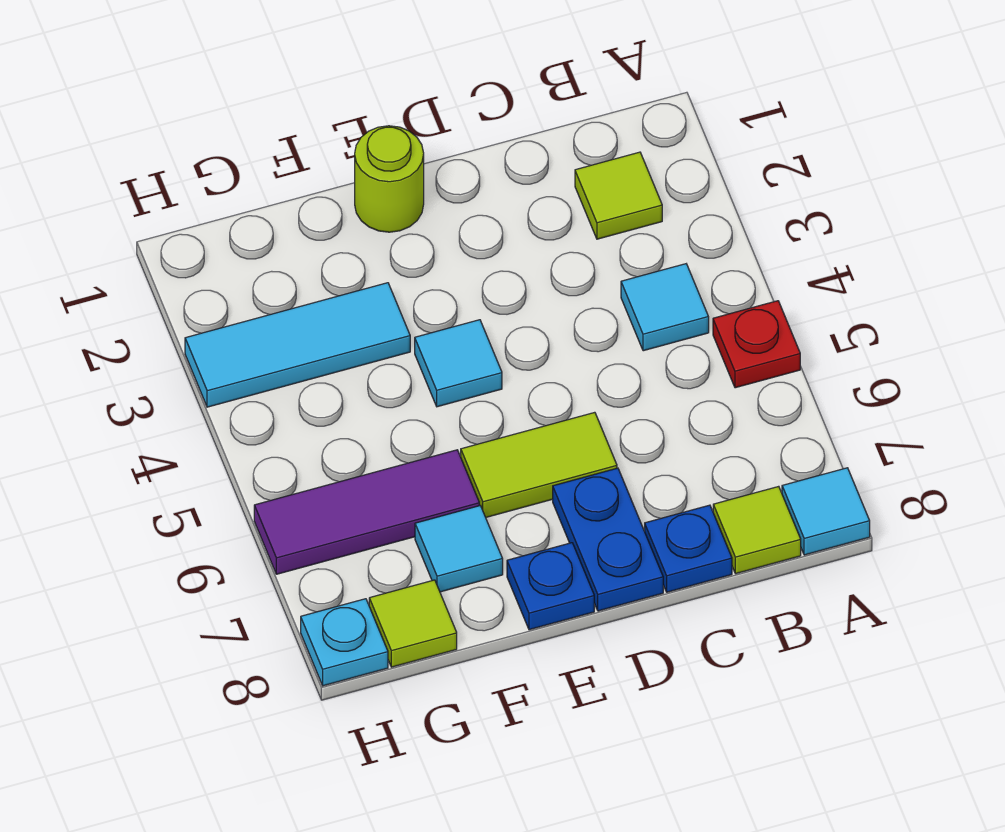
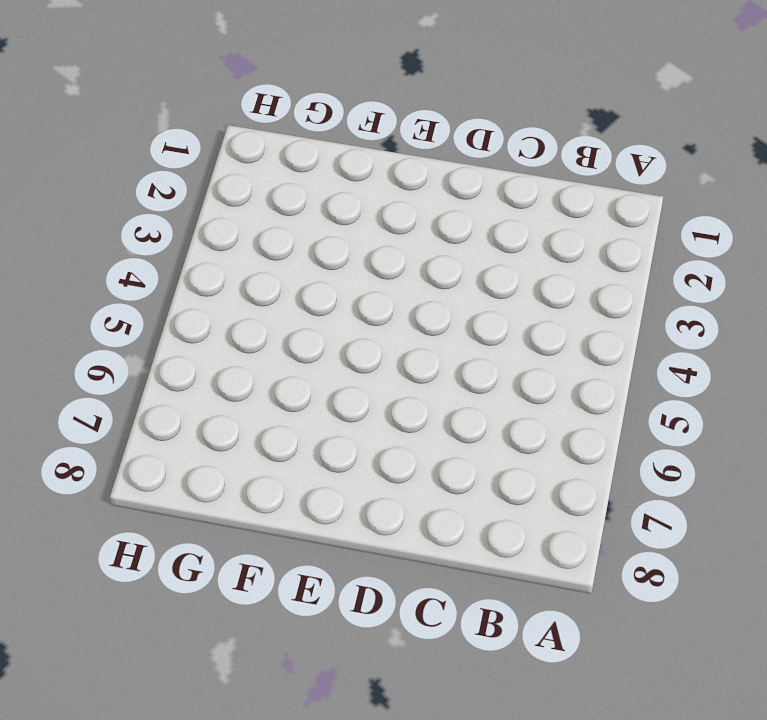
none -> red plate A5 level 1
none -> cyan tile A8 level 1
none -> lime tile B2 level 1

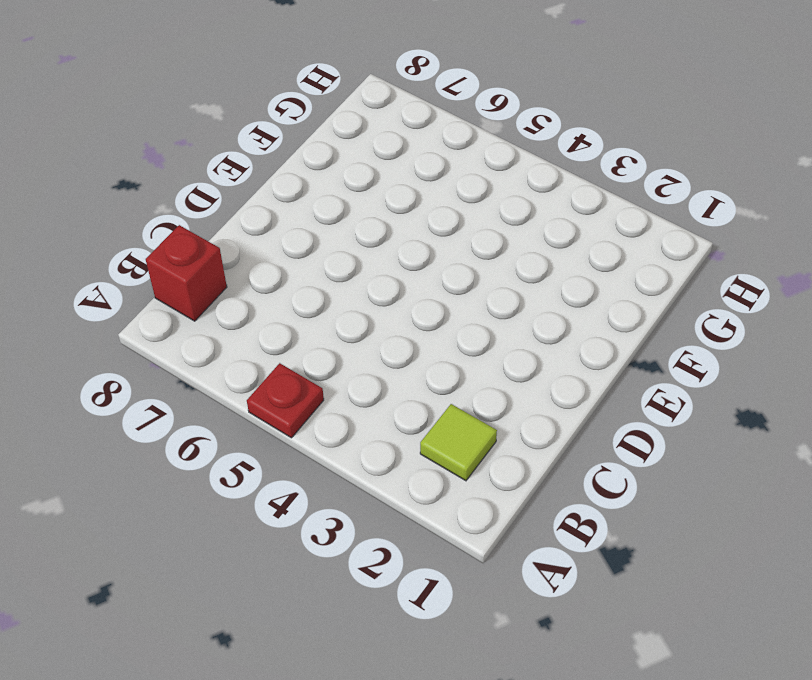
red brick B8 level 1 -> lime tile B8 level 1
none -> cyan tile A8 level 1
none -> cyan tile B4 level 1
none -> blue plate C8 level 1

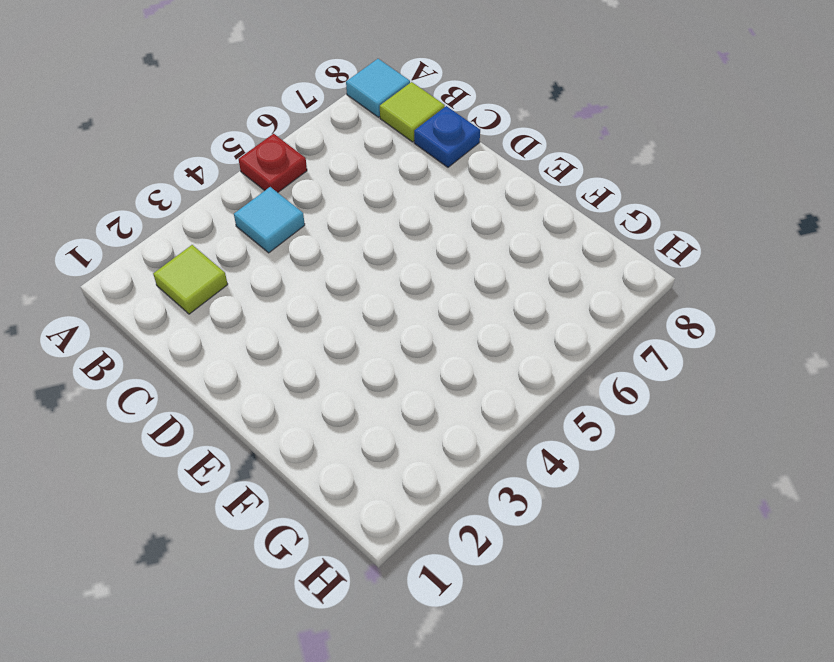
none -> lime tile D6:E6 level 1
none -> blue plate D7:D8 level 1
none -> lime round brick E1 level 1

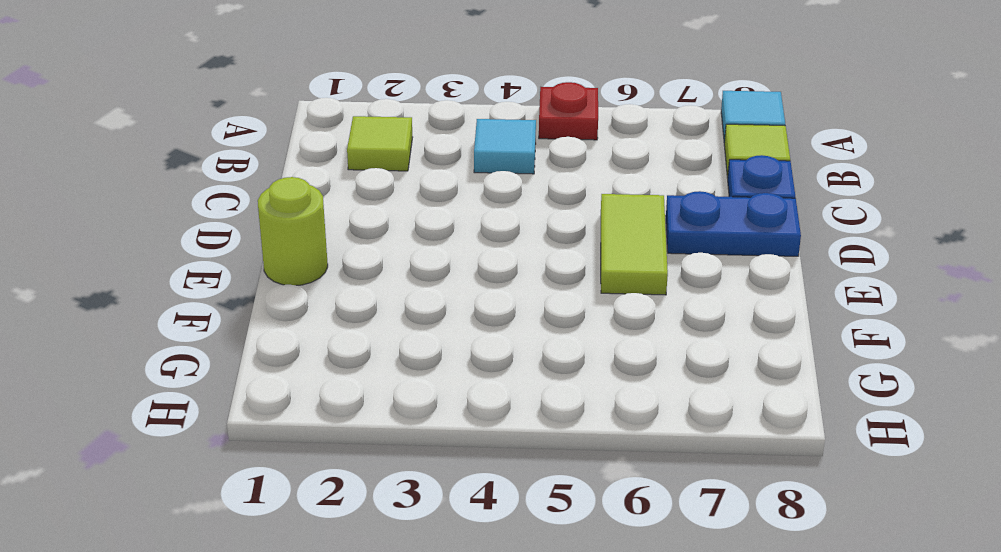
none -> cyan tile E4 level 1
none -> blue plate E8 level 1
none -> cyan tile F3:H3 level 1

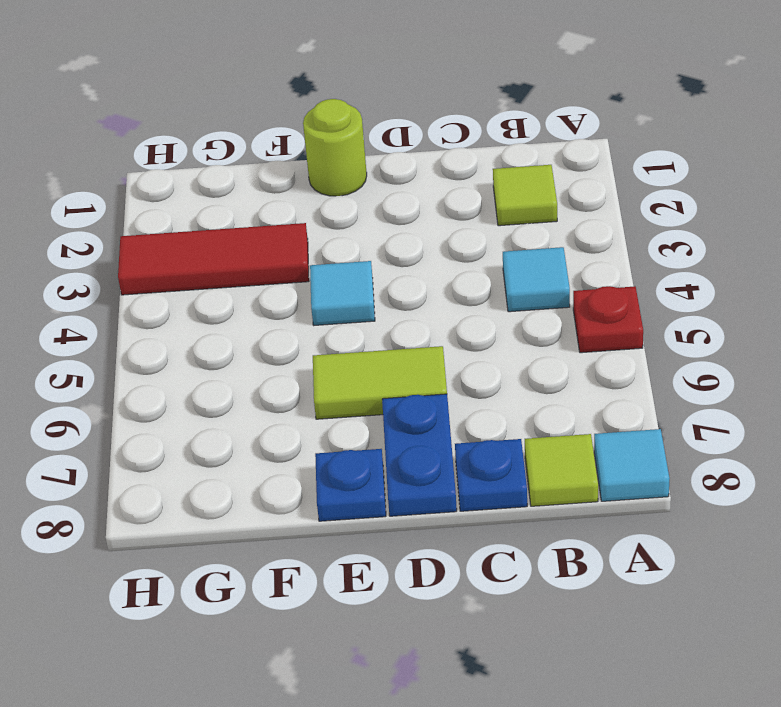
red tile F3:H3 level 1 -> cyan tile F3:H3 level 1
none -> purple tile F6:H6 level 1
none -> cyan tile F7 level 1
none -> lime tile G8 level 1

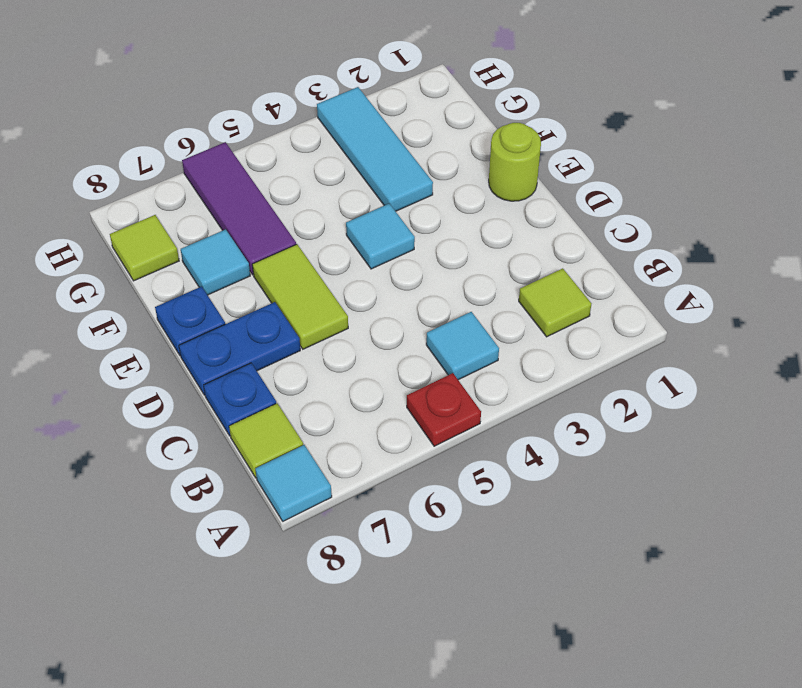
none -> cyan plate H8 level 1

